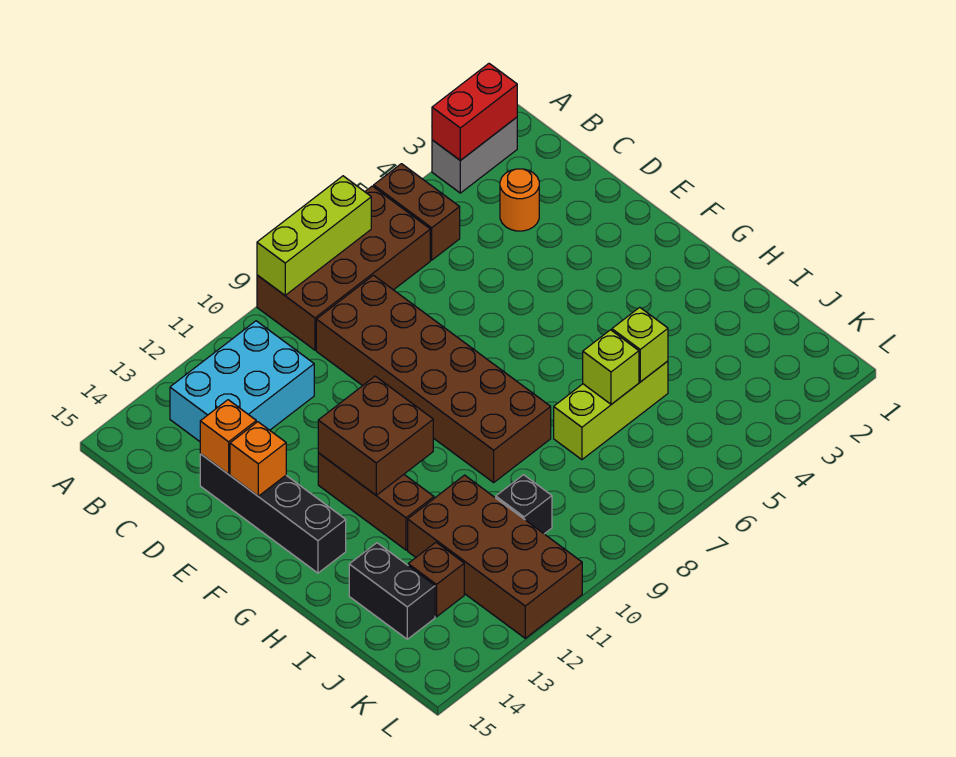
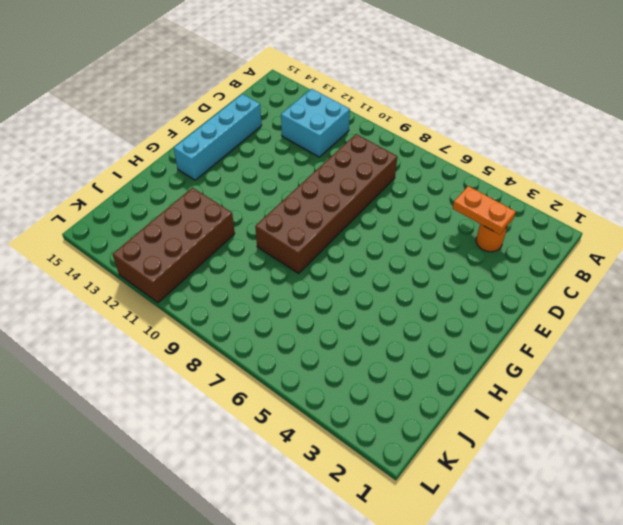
cyan brick B11:C12 level 1 -> cyan brick B11:C13 level 1
orange plate C3:C4 level 2 -> none
cyan brick D14:G14 level 1 -> black brick D14:G14 level 1
none -> grey brick A2:A3 level 1
none -> brown brick A5:B5 level 1
none -> brown brick A6:B9 level 1

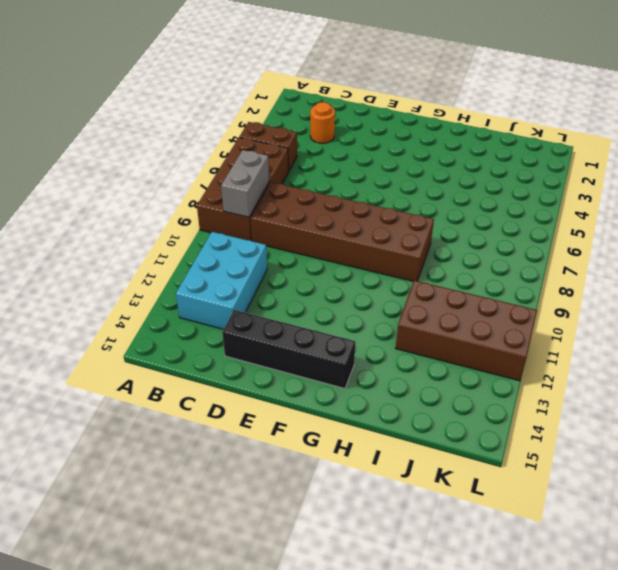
grey brick B8:B9 level 2 -> grey brick A2:A3 level 1
none -> brown brick F12:H12 level 1
none -> lime brick I5:I7 level 1
none -> black brick I14:J14 level 1

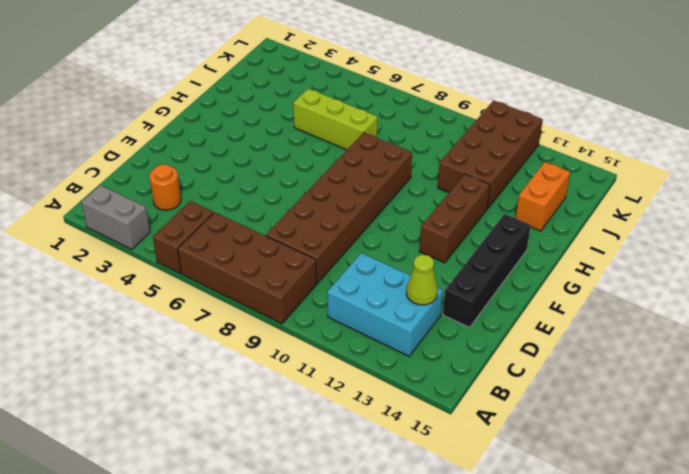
lime cone C13 level 2 -> none
orange brick I14:J14 level 1 -> black brick I14:J14 level 1
none -> black brick J10 level 1
none -> brown brick J13 level 1
none -> red brick A2:A3 level 2

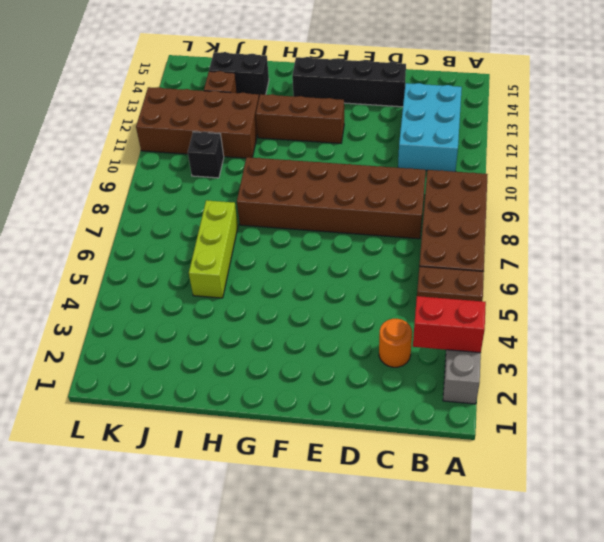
red brick A3:B3 level 2 -> red brick A2:A3 level 2
none -> lime brick A7:A9 level 2
none -> orange brick D14 level 2
none -> orange brick E14 level 2

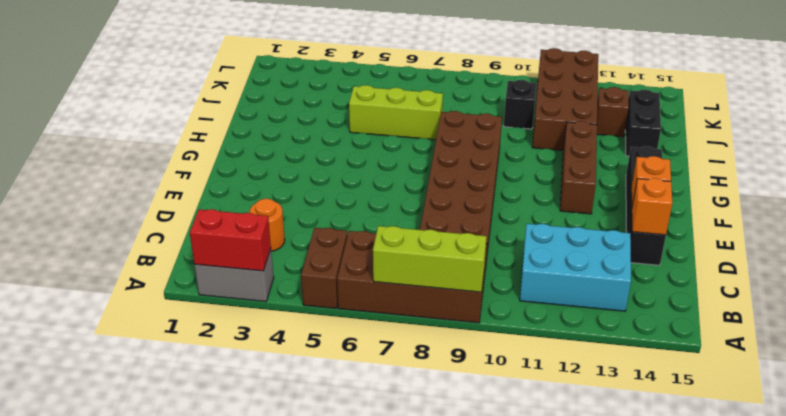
none -> brown brick F11:G12 level 2
none -> lime brick I5 level 2
none -> lime brick I6 level 2

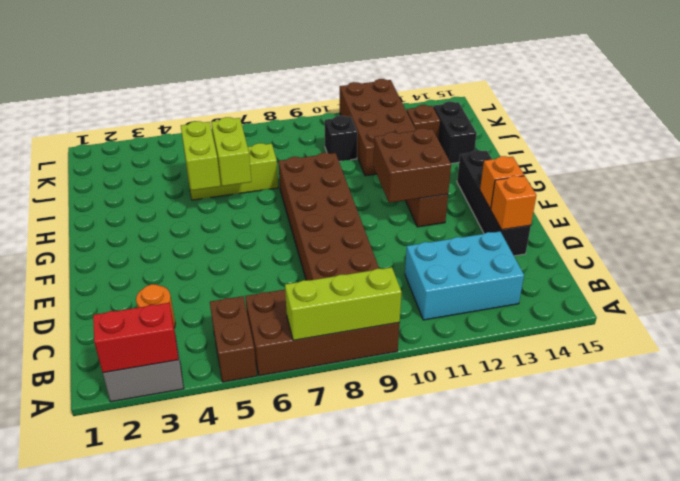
lime brick H5:I5 level 2 -> lime brick I5 level 2
lime brick H6:I6 level 2 -> lime brick I6 level 2

